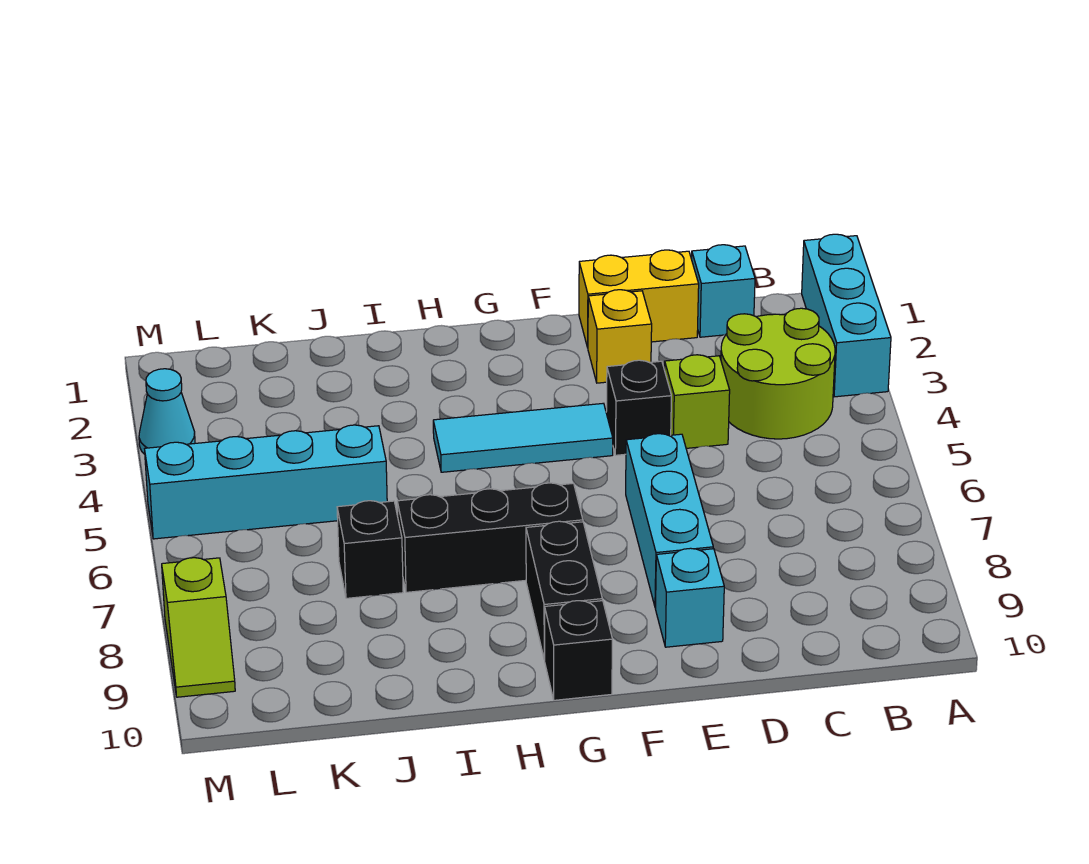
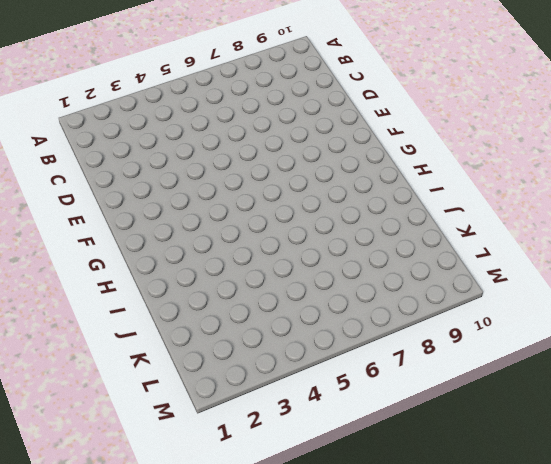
none -> cyan brick A1:A3 level 1
none -> lime round brick B3:C4 level 1
none -> cyan brick C1 level 1

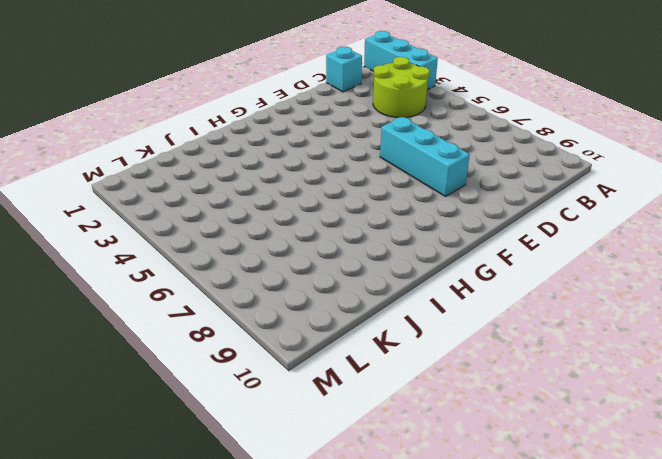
none -> yellow brick D1:E1 level 1
none -> lime brick D4 level 1
none -> yellow brick E2 level 1

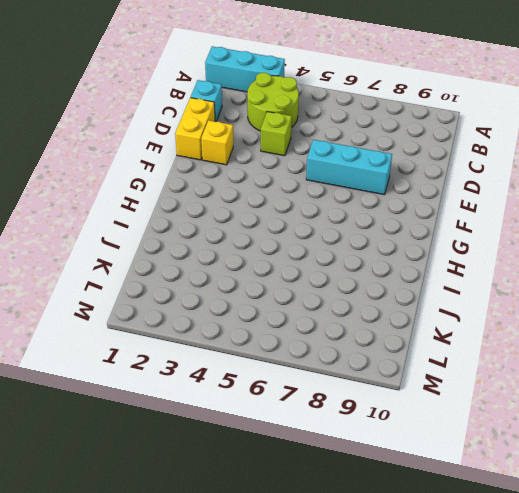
none -> black brick E4 level 1
none -> cyan brick E9 level 1
none -> cyan tile F4:H4 level 1

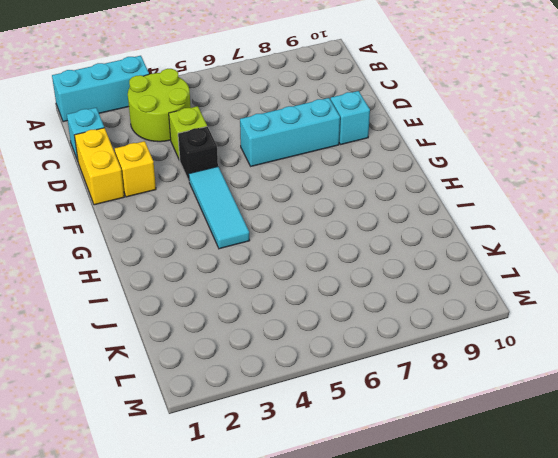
none -> black brick G7:I7 level 1
none -> black brick G8:G9 level 1
none -> black brick G10 level 1

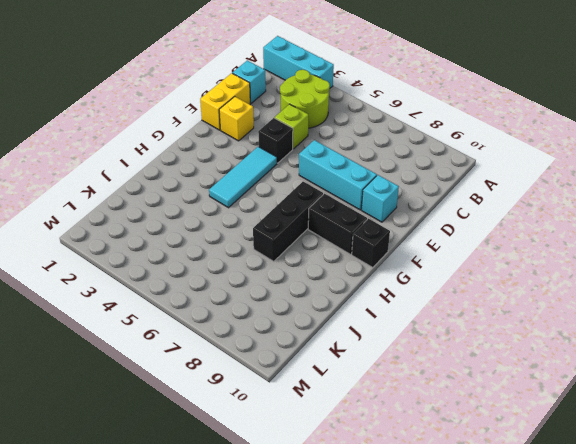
none -> cyan brick J5:M5 level 1
none -> black brick J7 level 1
none -> cyan cone M3 level 1

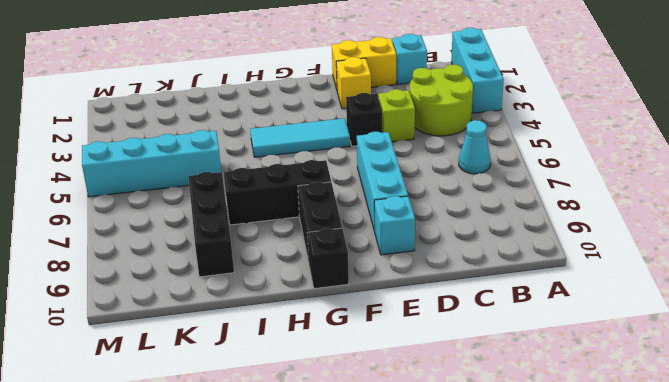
cyan cone B6 level 1 -> cyan cone M3 level 1
black brick J7:J9 level 1 -> black brick J7 level 1
none -> lime slope M8:M9 level 1 top 8

